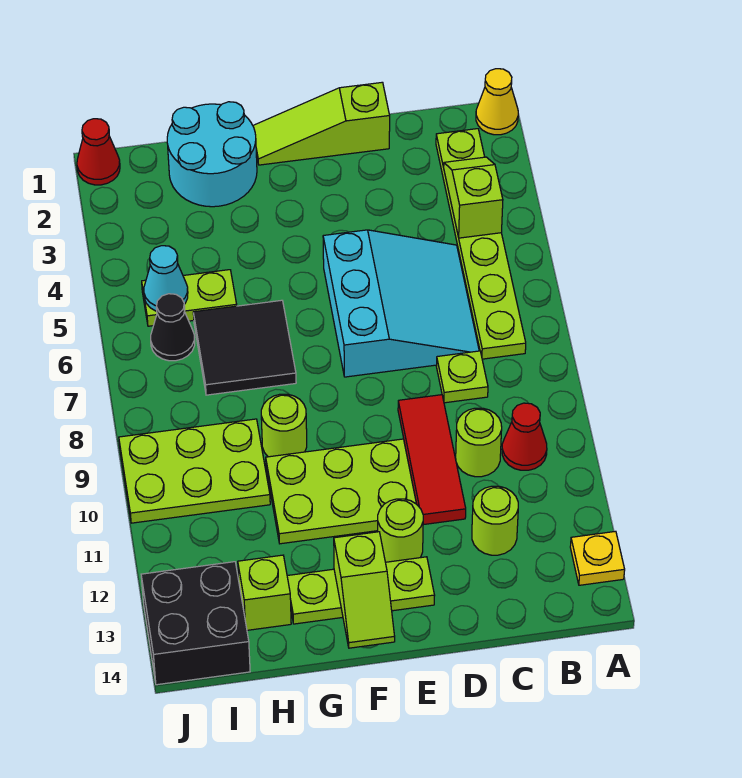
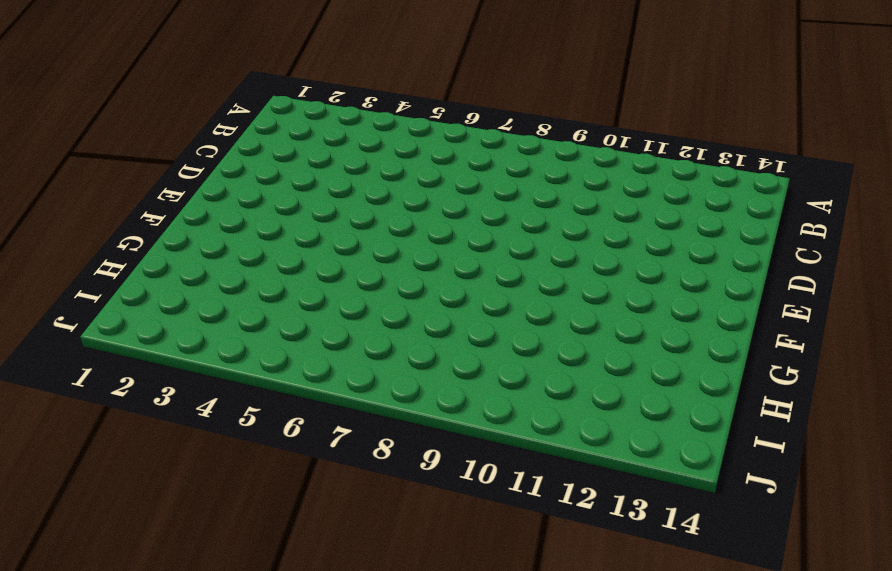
none -> yellow cone A1 level 1
none -> yellow plate A13 level 1
none -> lime plate B2:B7 level 1

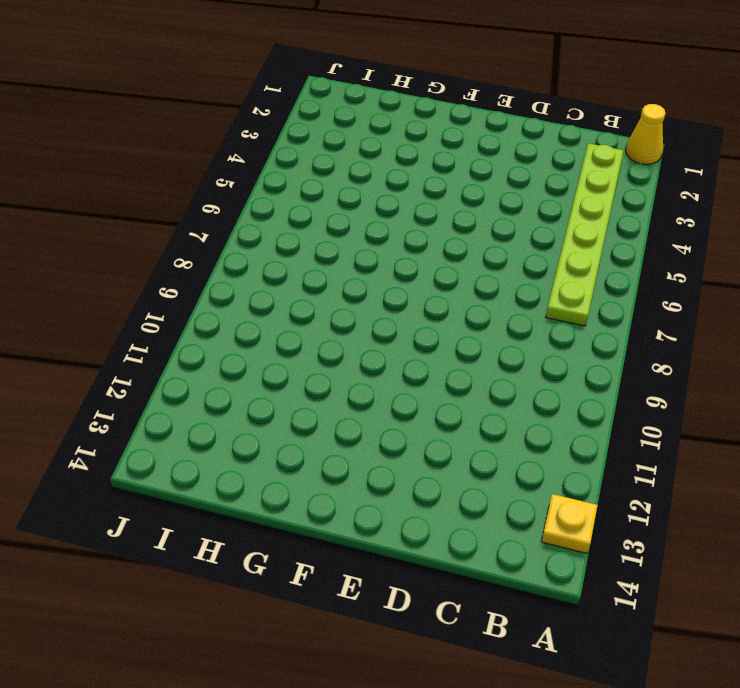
none -> red cone B10 level 1
none -> cyan slope C5:E7 level 1 top E
none -> lime plate C8 level 1

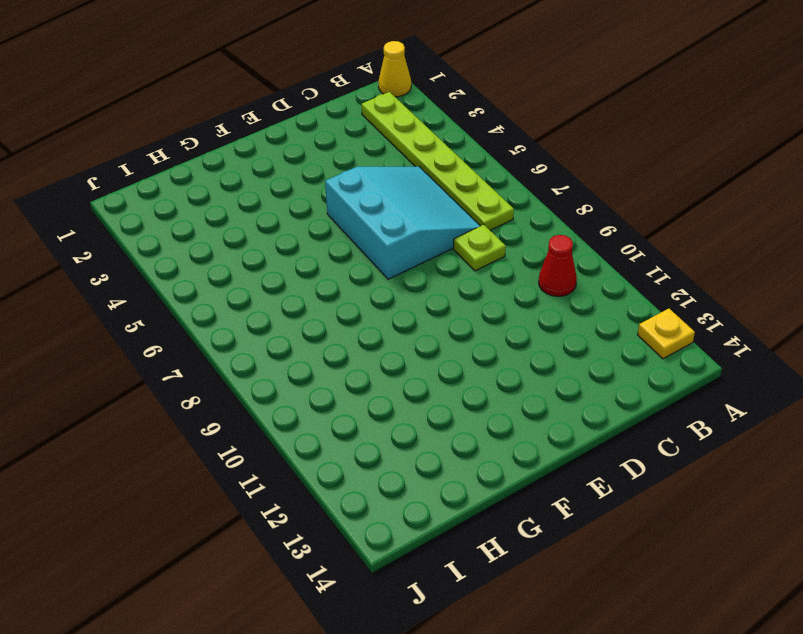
none -> lime round brick C10 level 1
none -> lime round brick C12 level 1
none -> lime slope D1:F1 level 1 top D

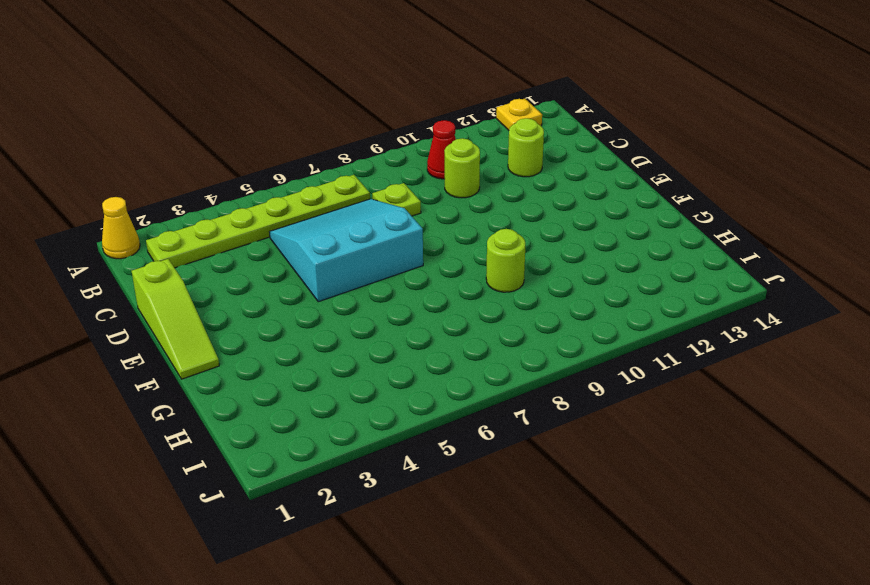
none -> red tile D9:D11 level 1
none -> lime plate E10:G11 level 1
none -> lime round brick E12 level 1

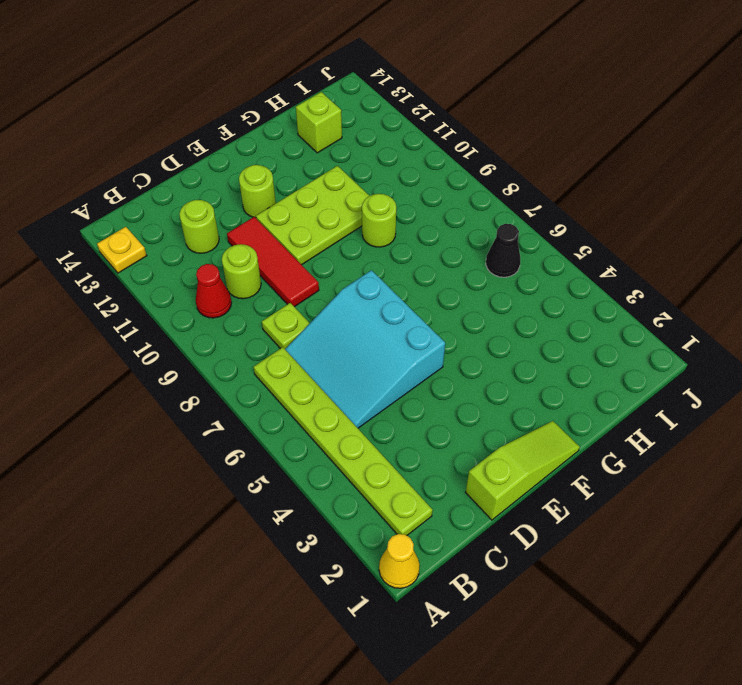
none -> lime plate E13:G13 level 1
none -> cyan round brick G1:H2 level 1
none -> black tile G6:H7 level 1

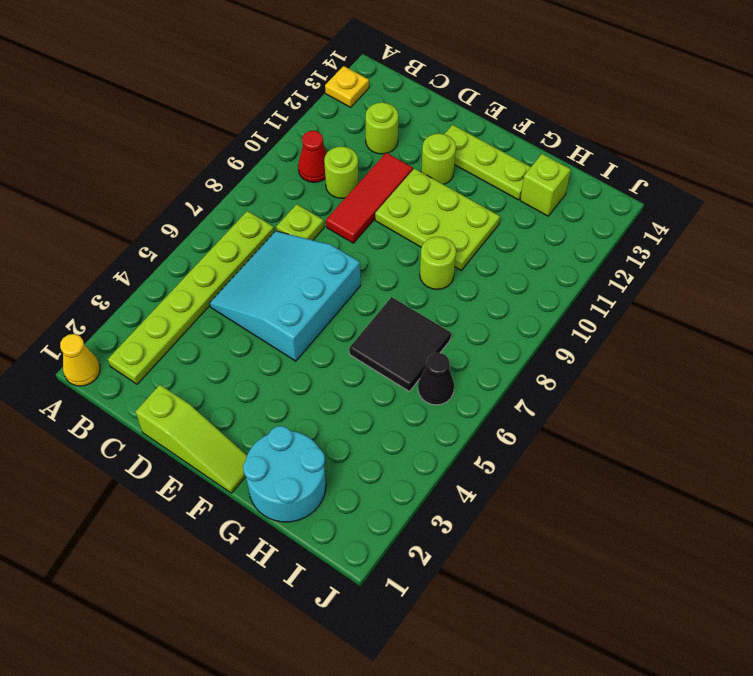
none -> lime plate H5:I5 level 1
none -> lime plate H9:J10 level 1
none -> black brick I13:J14 level 1

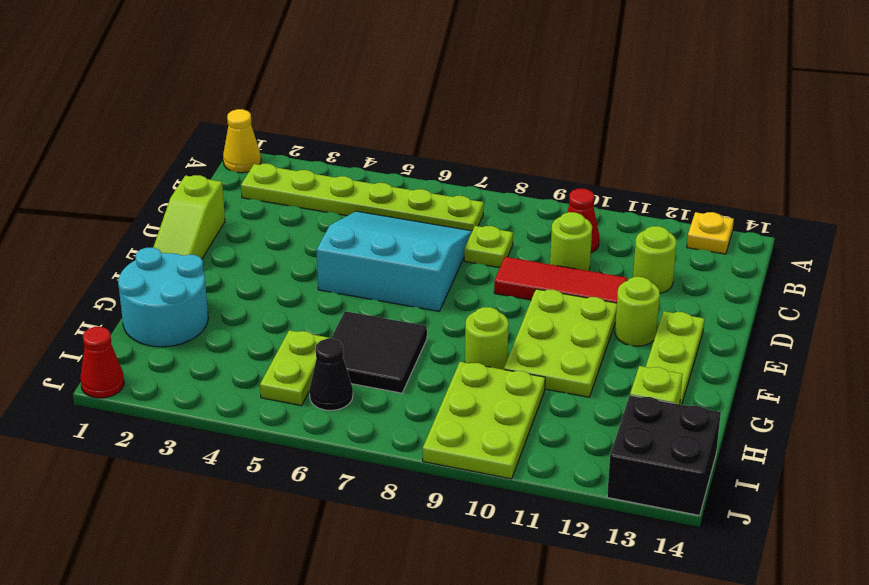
none -> lime slope B3:B4 level 2 top 4
none -> lime slope F13:F14 level 2 top 13
none -> cyan cone I5 level 2

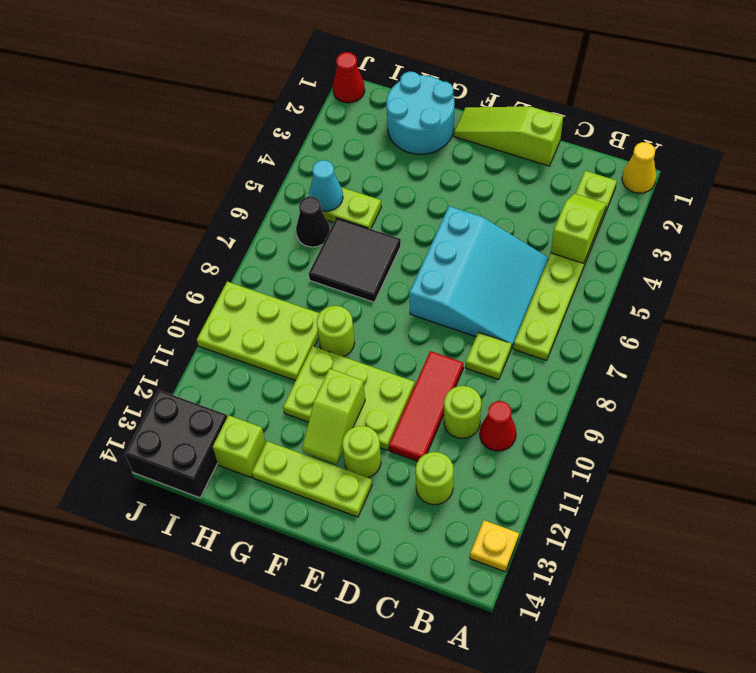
lime slope F11:F12 level 2 top 11 -> lime slope F13:F14 level 2 top 13

